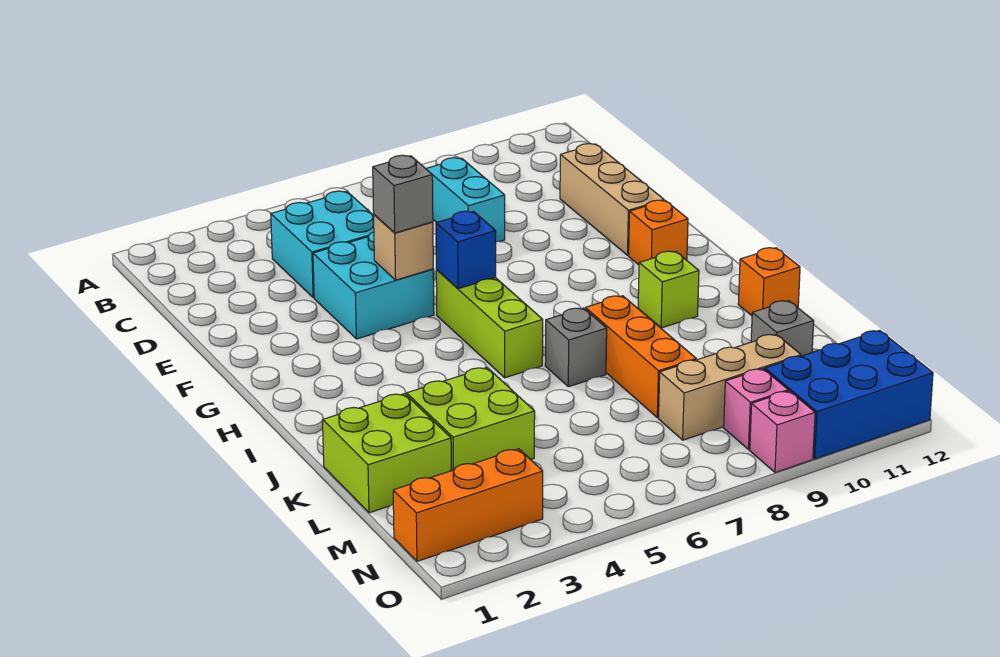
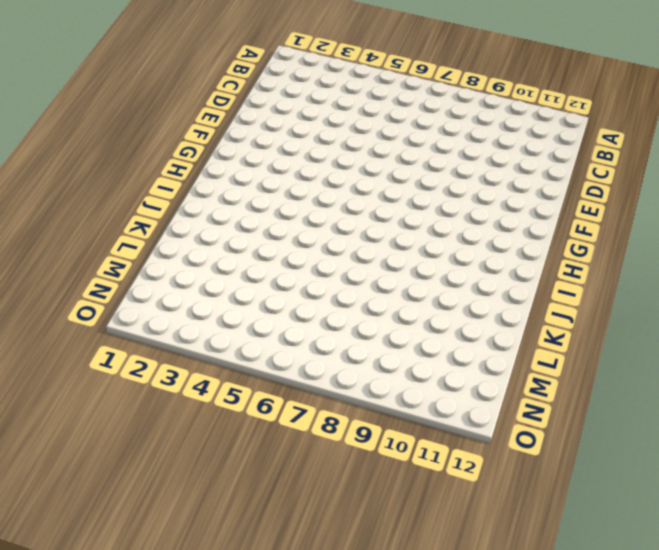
none -> cyan brick C4:D5 level 1
none -> cyan brick C8:D8 level 1
none -> tan brick D11:F11 level 1

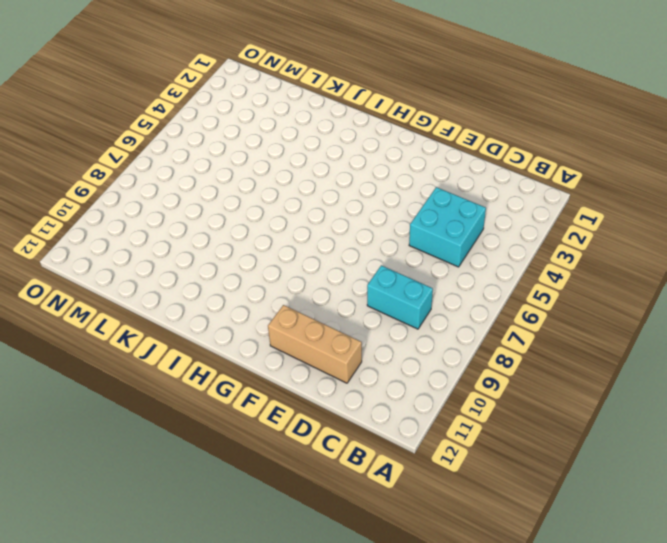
none -> cyan brick E4:F5 level 1
none -> lime brick G6:I6 level 1
none -> orange brick G11 level 1

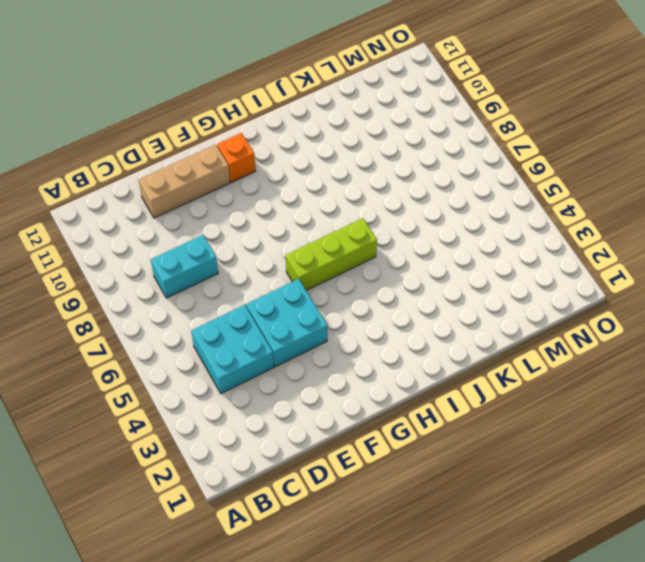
none -> lime brick I10 level 1
none -> grey brick J7 level 1
none -> orange brick J8:L8 level 1

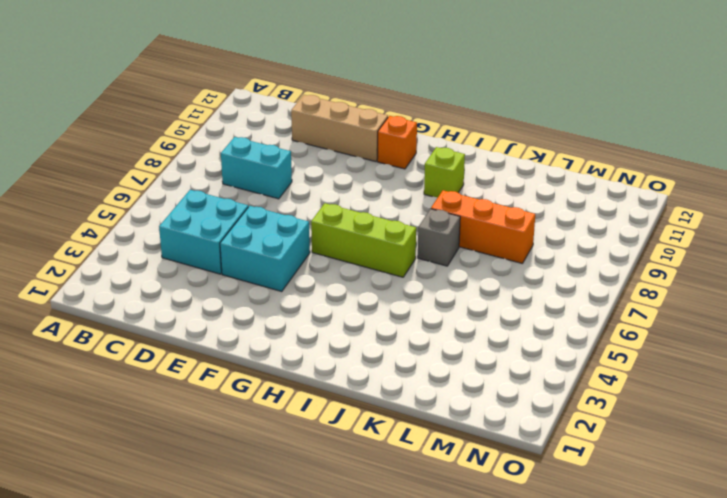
none -> orange brick J12 level 1
none -> lime brick K1:L2 level 1
none -> lime brick K3:L4 level 1

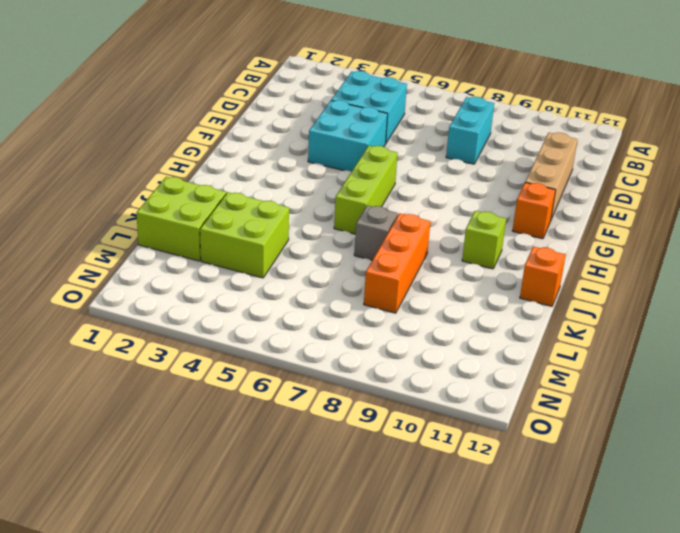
none -> grey brick L11 level 1
none -> tan brick M8:M10 level 1
none -> orange brick N1:N3 level 1

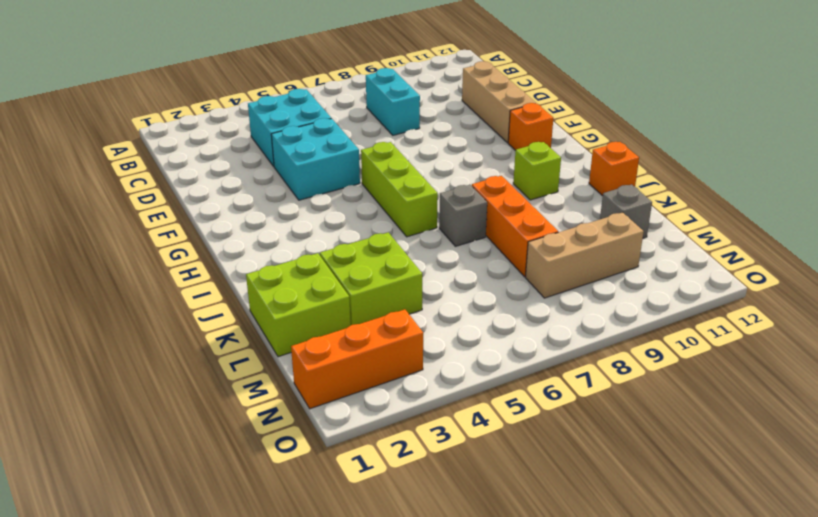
none -> pink brick N9 level 1
none -> blue brick N10:O12 level 1
none -> pink brick O9 level 1

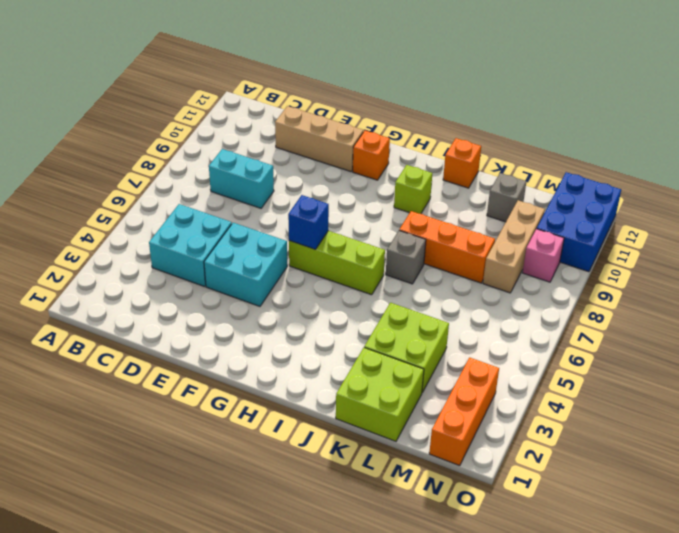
none -> pink brick O9 level 1
none -> tan brick F5 level 2
none -> grey brick F5 level 3

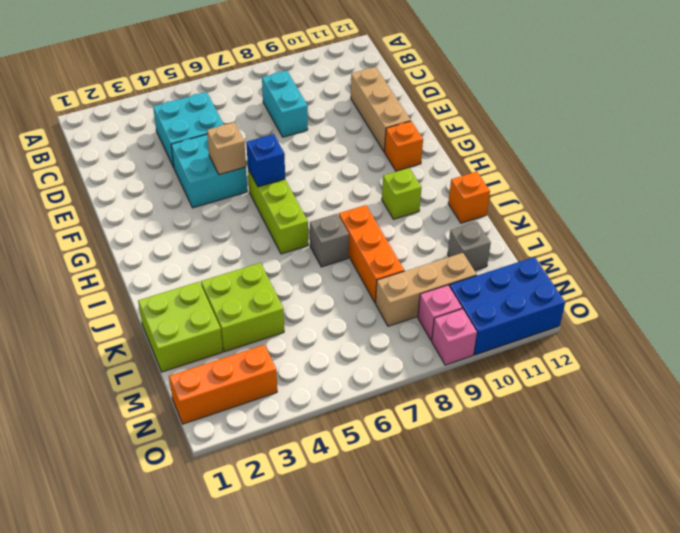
none -> grey brick F5 level 3

